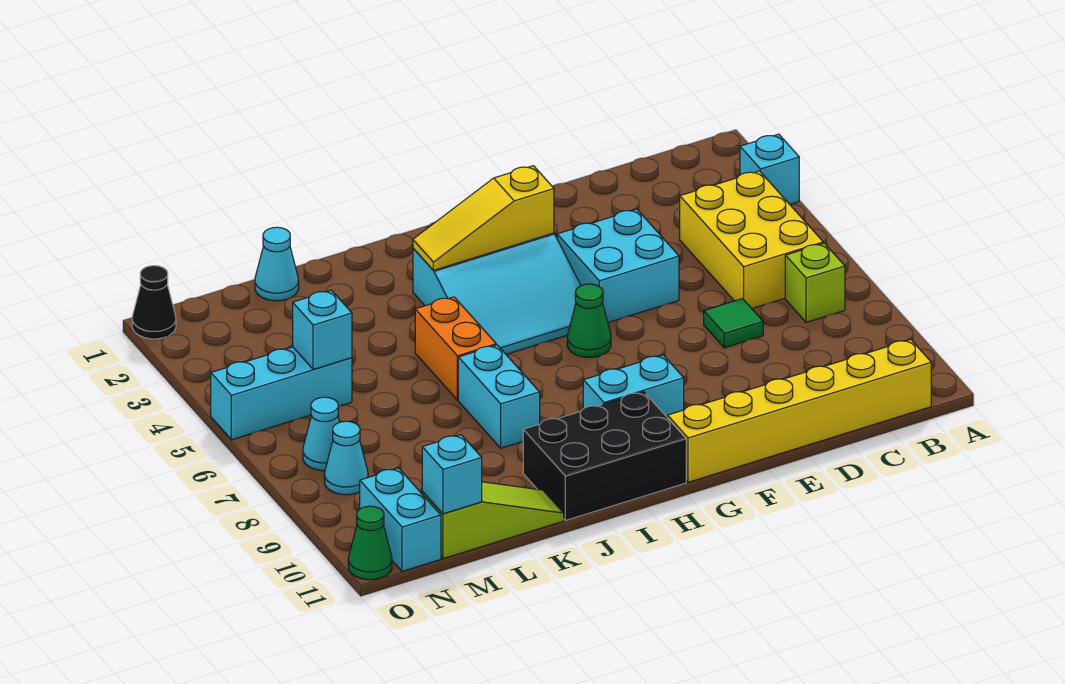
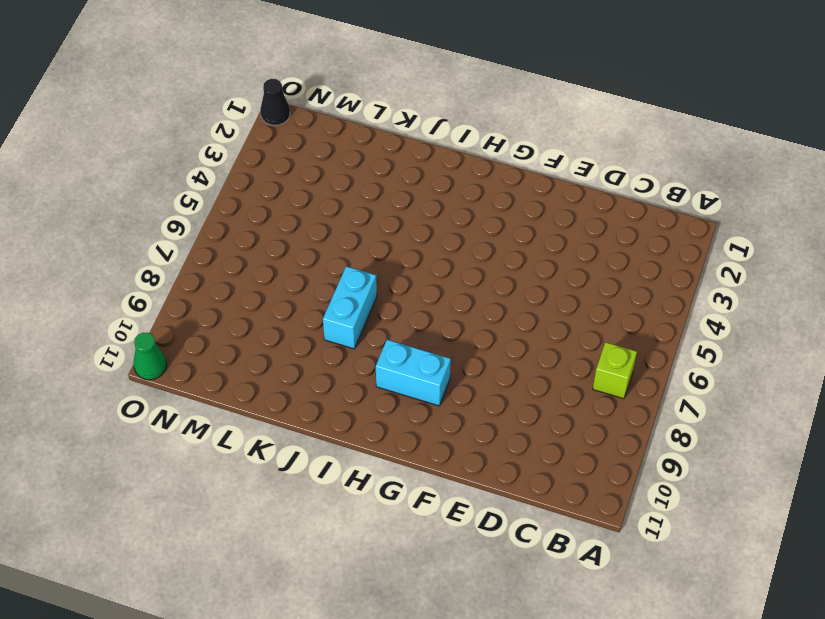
none -> cyan brick A3 level 1
none -> yellow brick B4:C6 level 1
none -> yellow brick B11:G11 level 1

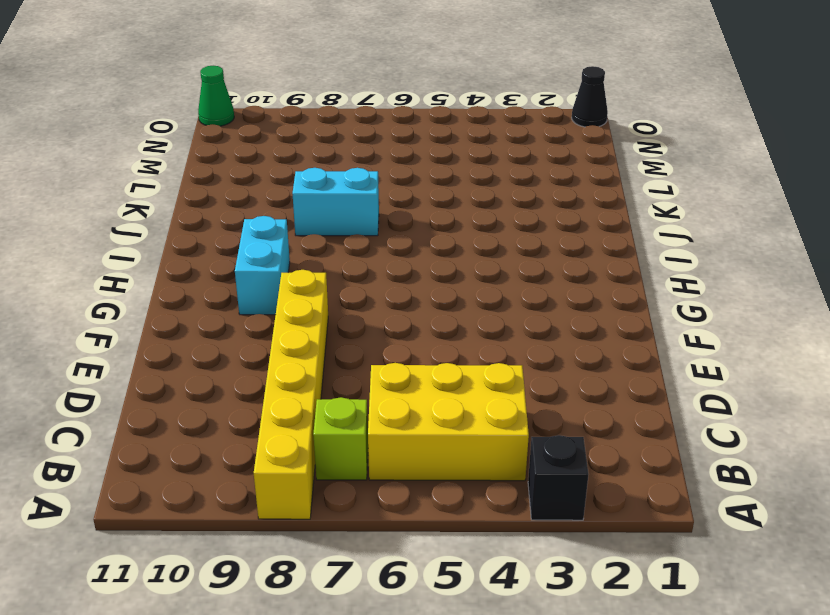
black brick A3 level 1 -> cyan brick A3 level 1
yellow brick A8:F8 level 1 -> yellow brick B11:G11 level 1
none -> green tile D7 level 1
none -> cyan brick E4:F5 level 1
none -> cyan slope G3:I5 level 1 top 3

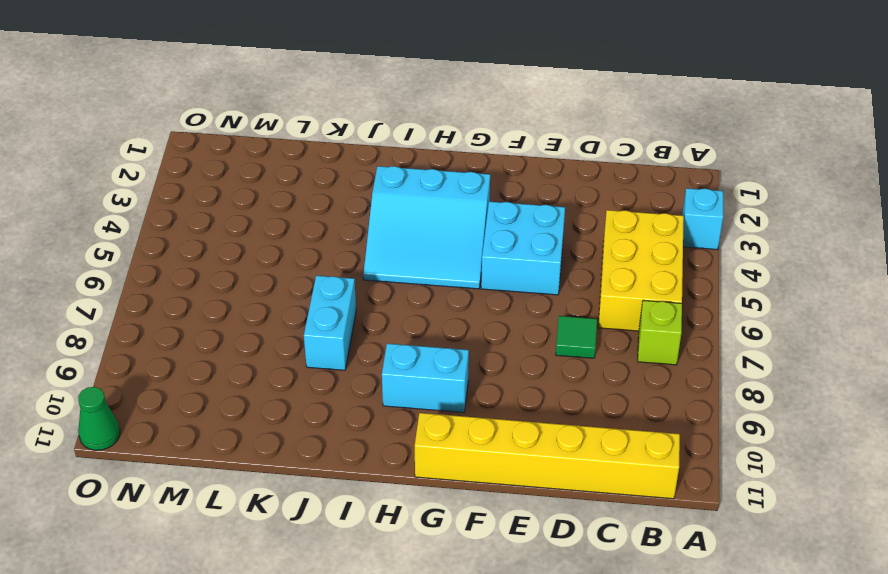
none -> green cone G6 level 1
none -> black brick H10:J11 level 1
none -> orange brick J5:J6 level 1

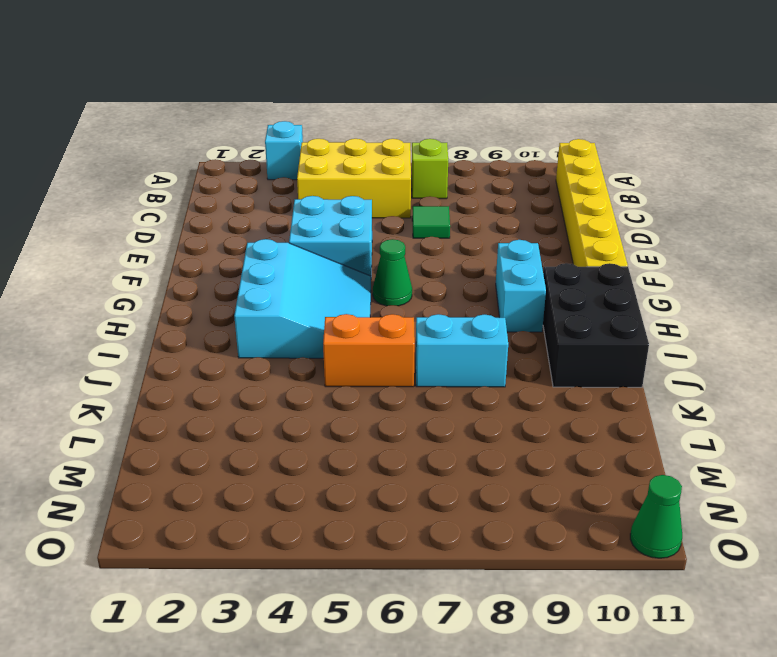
none -> lime slope K11:M11 level 1 top M
none -> cyan cone L1 level 1
none -> cyan brick M5:O5 level 1

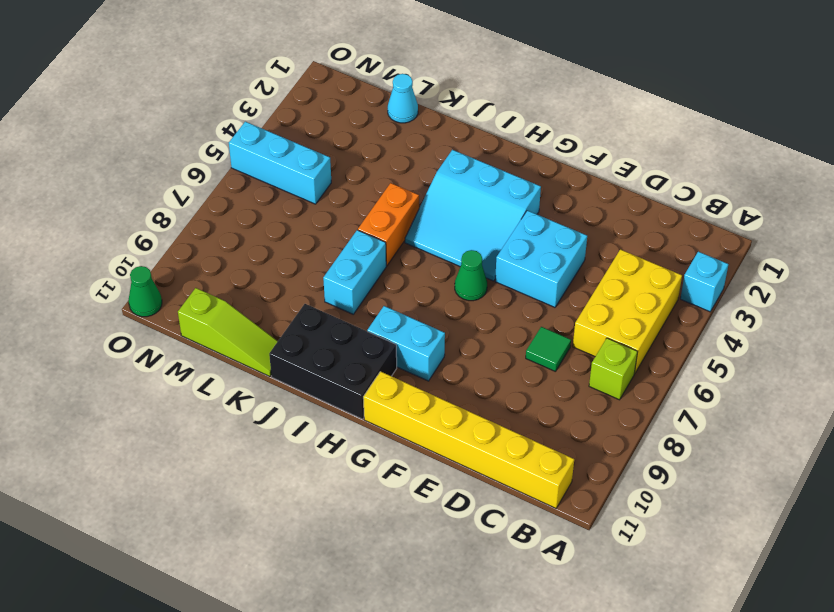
none -> cyan cone N7 level 1
none -> cyan cone N8 level 1
none -> cyan brick N10:N11 level 1

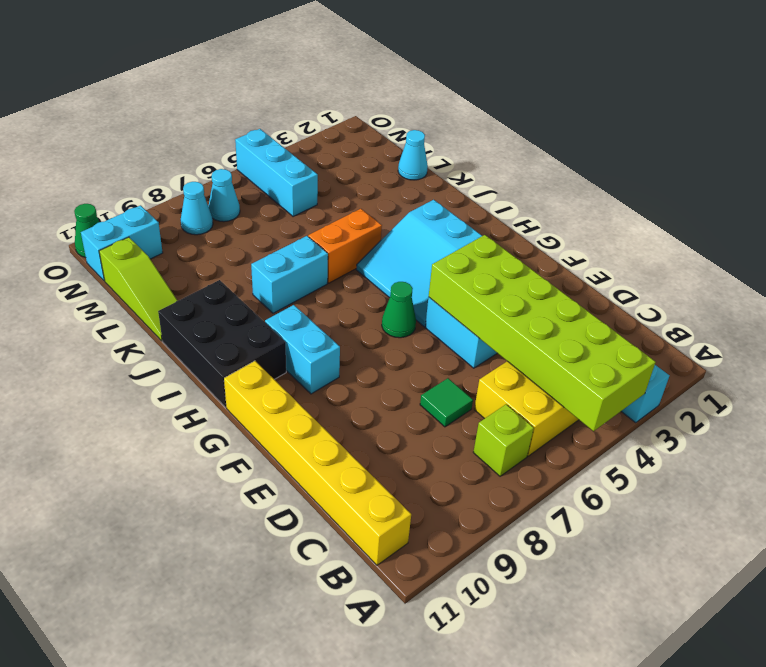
lime brick A4:F5 level 2 -> none
none -> black cone O1 level 1
none -> yellow slope G3:I3 level 2 top G
none -> cyan brick M5 level 2

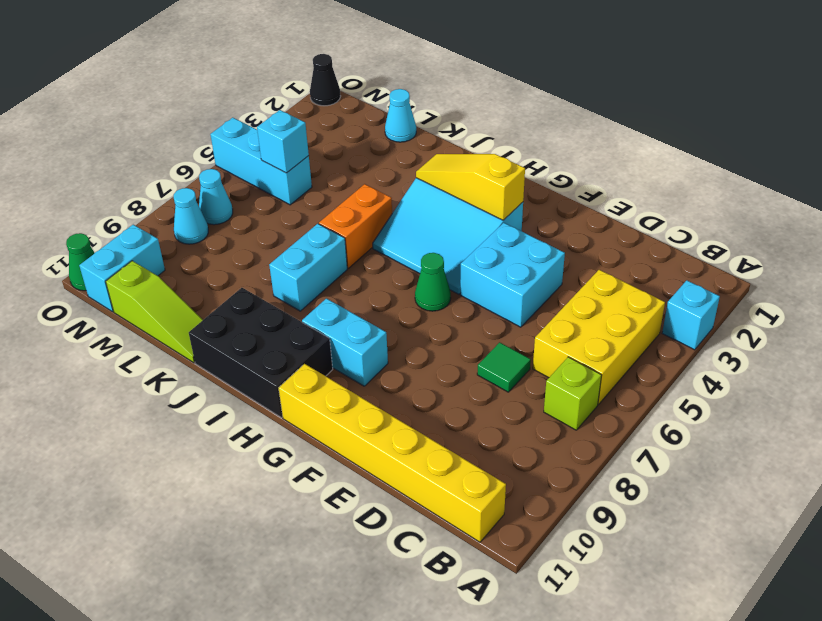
none -> cyan brick M11 level 2

